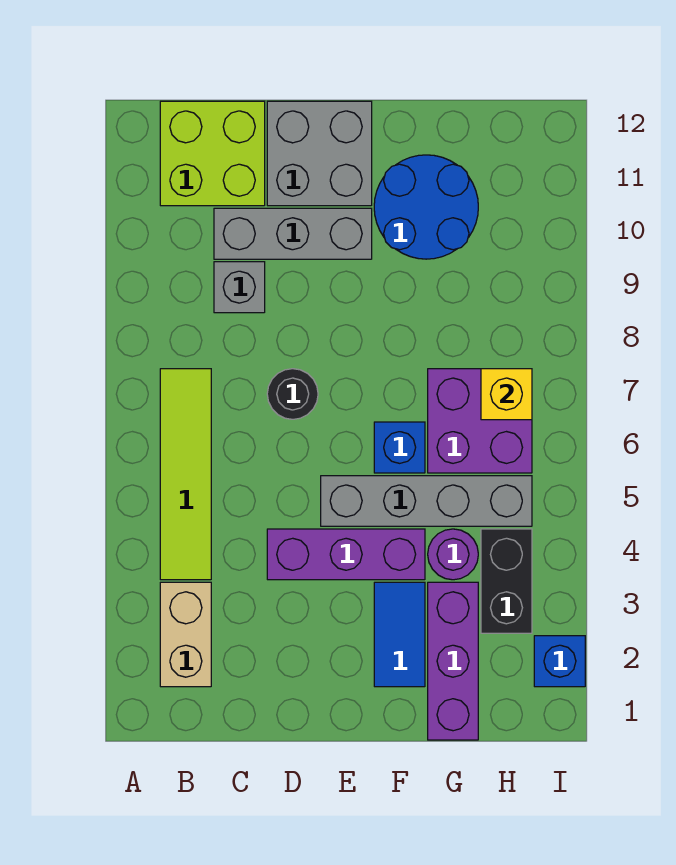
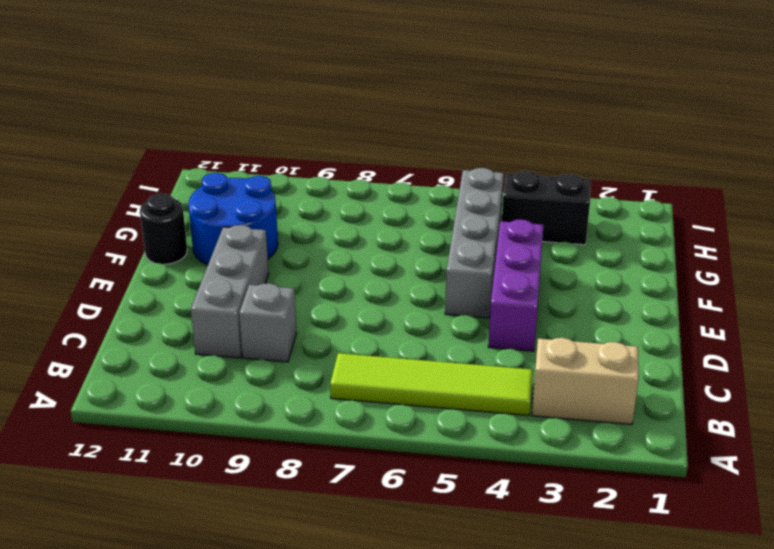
black round brick F12 level 1 -> black round brick D7 level 1
none -> lime brick B11:C12 level 1
none -> grey brick D11:E12 level 1
none -> blue tile F2:F3 level 1

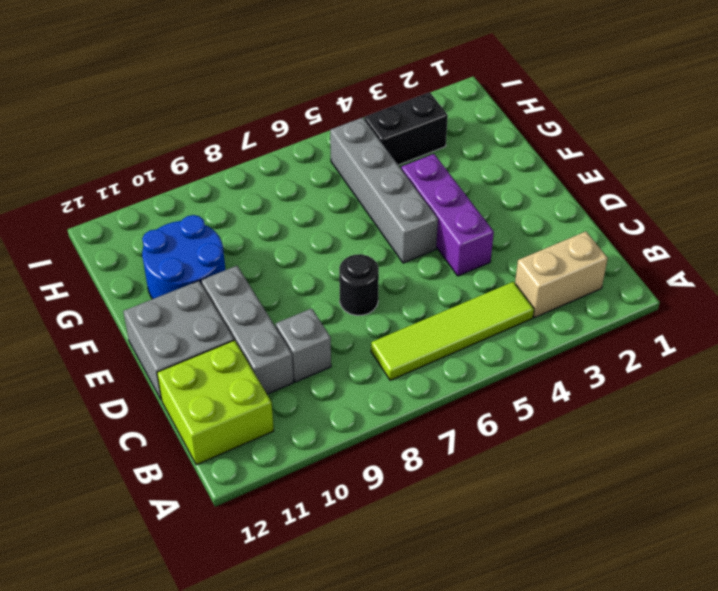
none -> blue tile F2:F3 level 1
none -> blue brick F6 level 1
none -> purple brick G1:G3 level 1

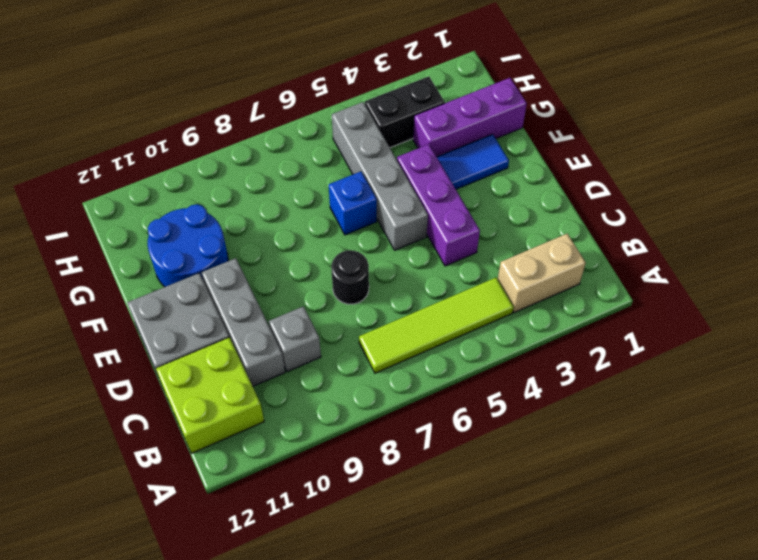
none -> purple round brick G4 level 1
none -> purple brick G6:H7 level 1
none -> blue brick I2 level 1

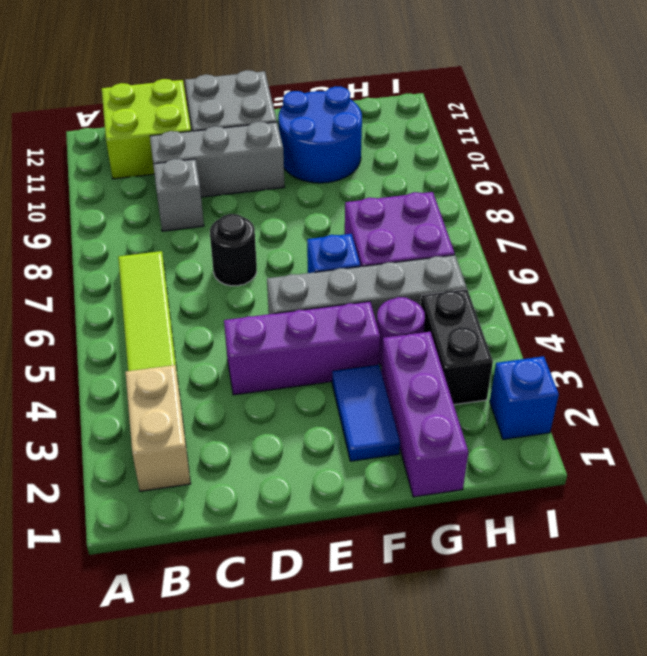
none -> yellow brick H7 level 2

